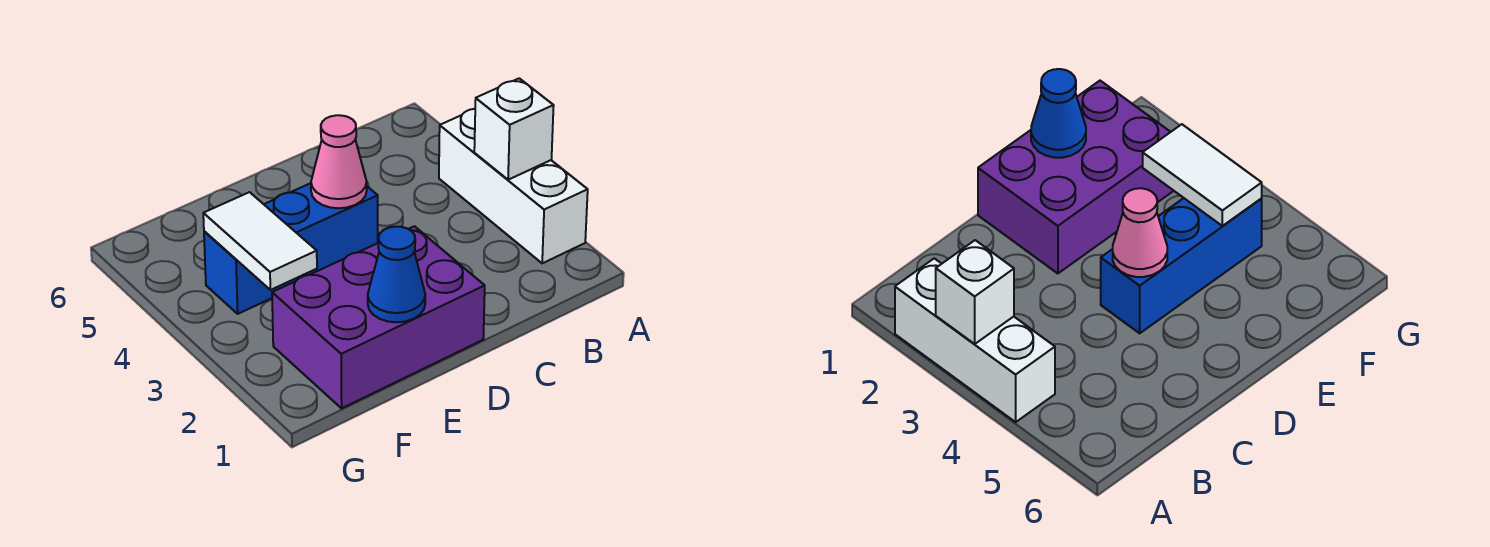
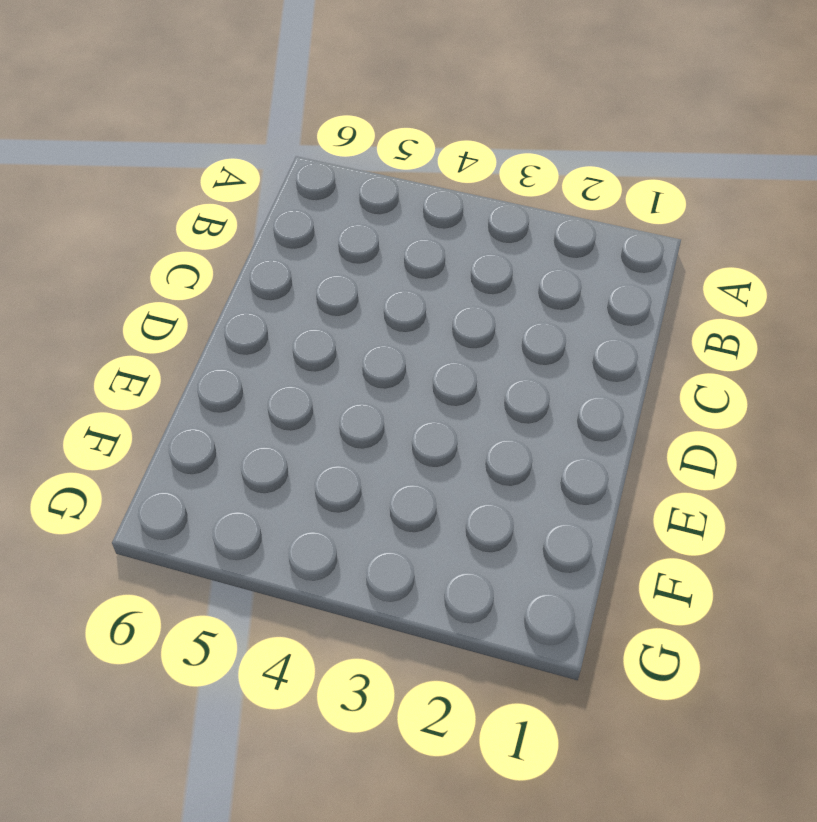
none -> white brick A2:A4 level 1
none -> purple brick D1:F2 level 1

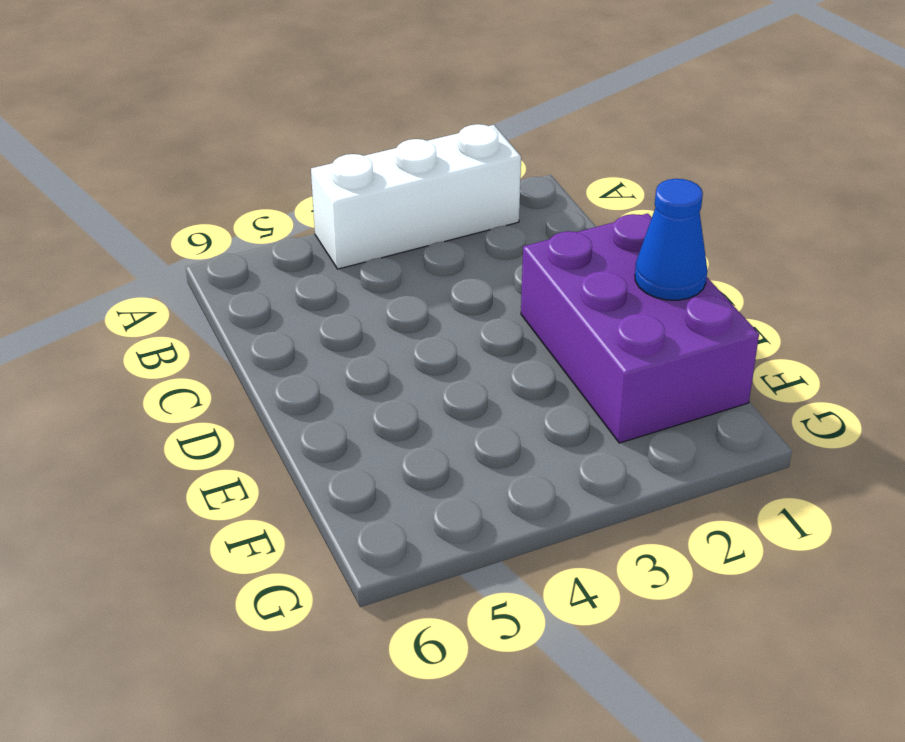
none -> blue brick D4:F4 level 1
none -> white brick A3 level 2

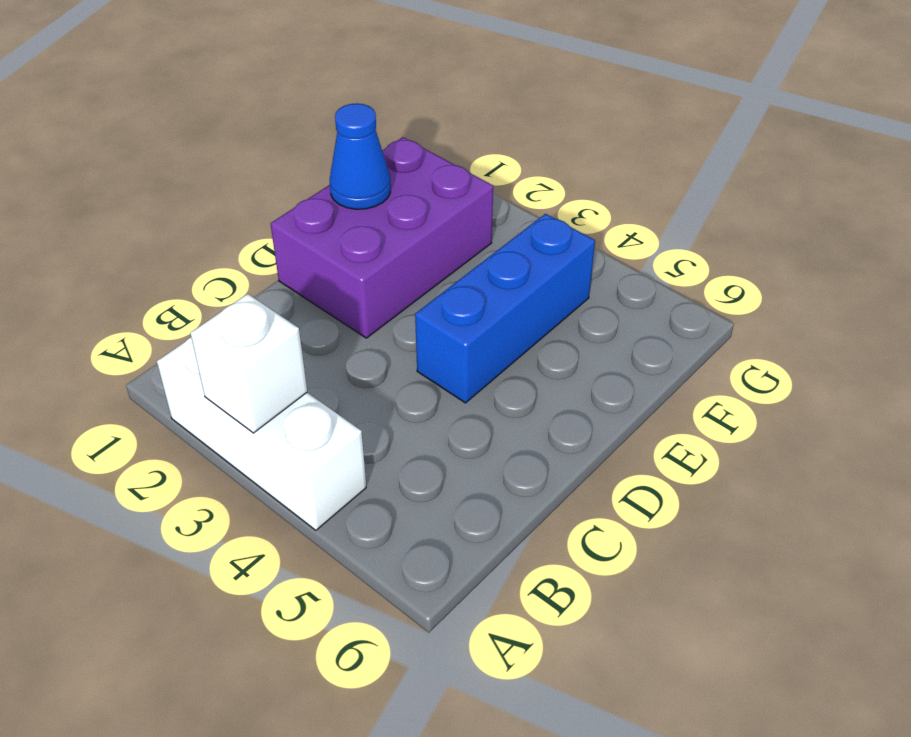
none -> pink cone D4 level 2
none -> white tile F3:F4 level 2

